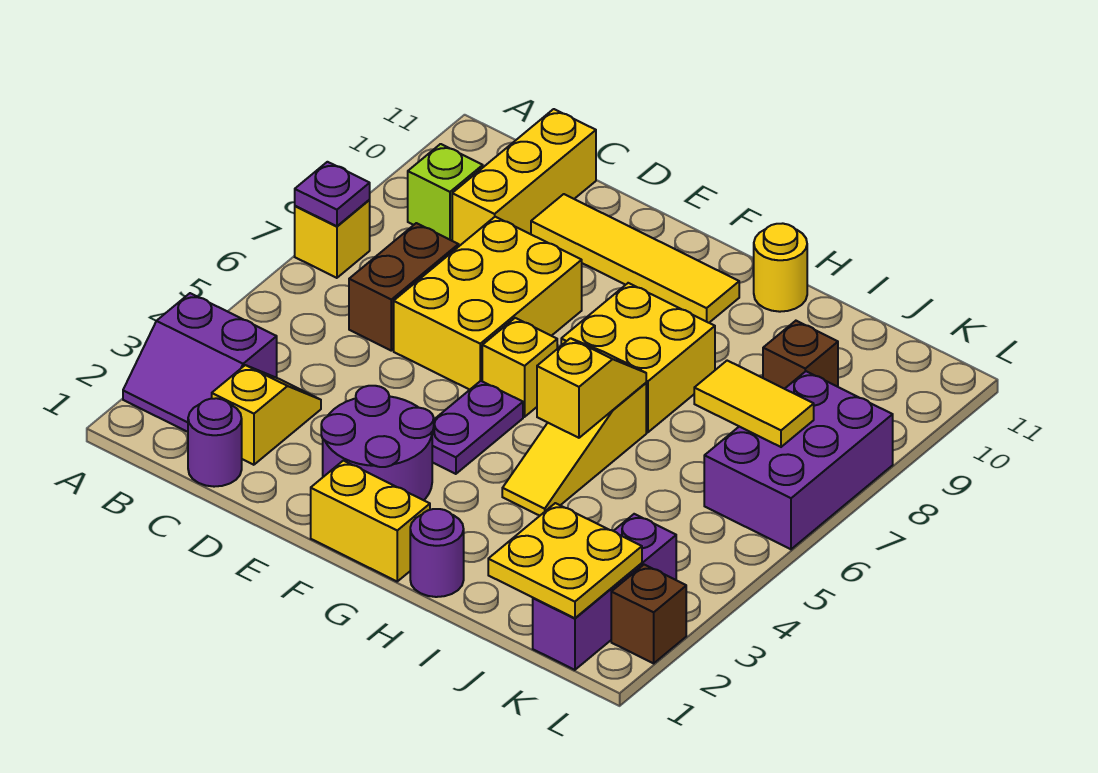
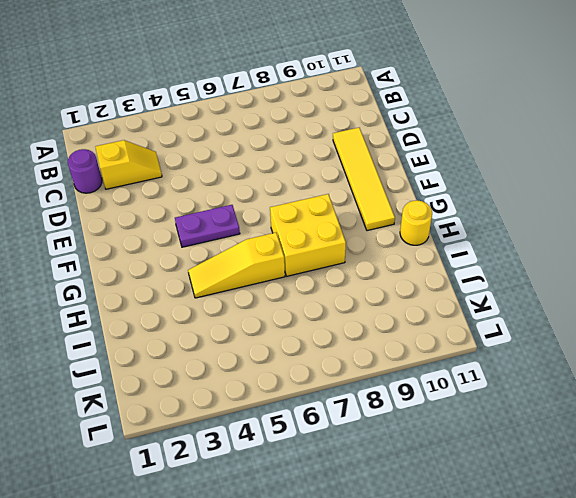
none -> purple slope A2:B3 level 1 top 3
none -> yellow brick A7 level 1
none -> lime brick B9 level 1

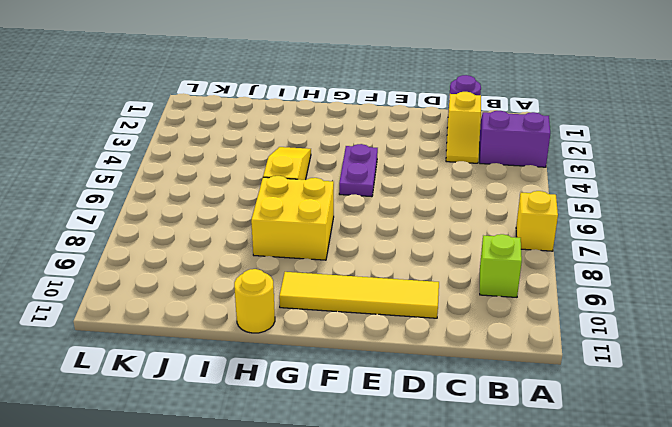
none -> brown brick C6:C7 level 1
none -> yellow brick C9:C11 level 1
none -> yellow brick D6:E8 level 1

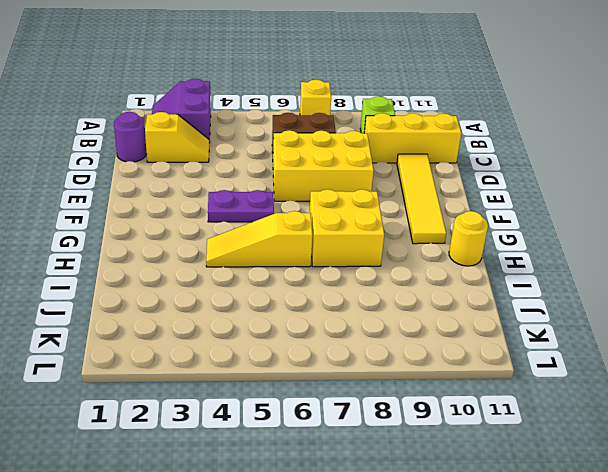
none -> purple round brick E2:F3 level 1
none -> yellow brick F1:G1 level 1
none -> yellow brick F6 level 1

